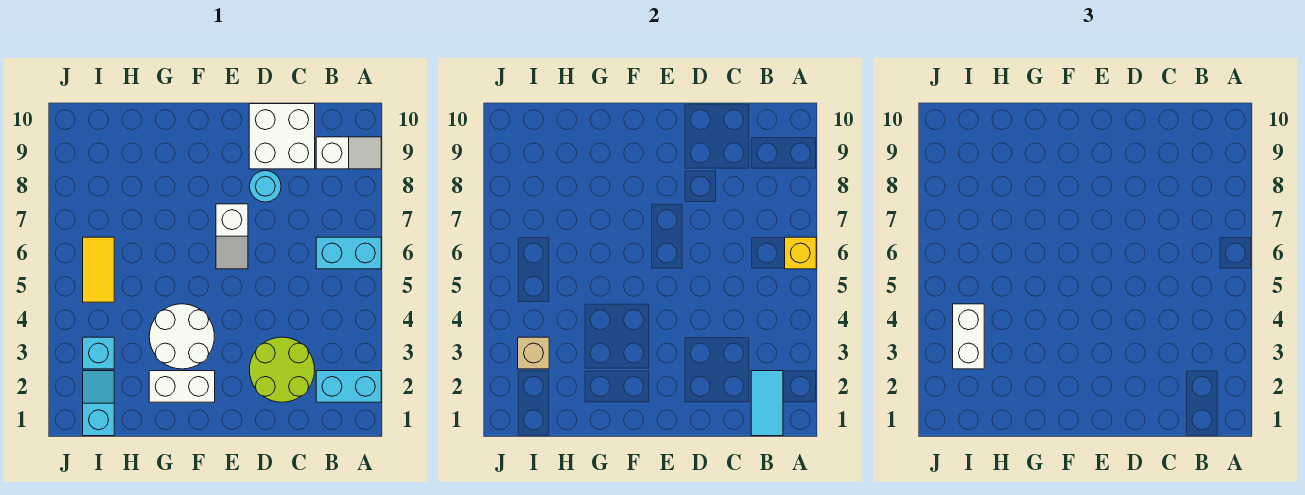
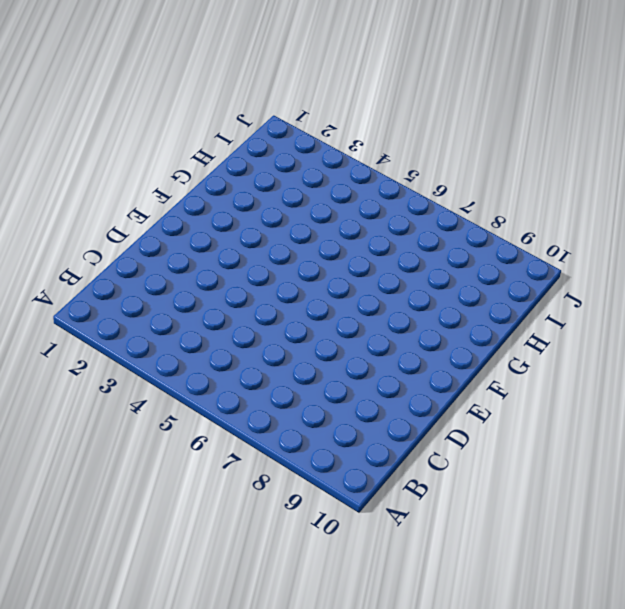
none -> cyan brick A2:B2 level 1
none -> cyan brick A6:B6 level 1
none -> white slope A9:B9 level 1 top B

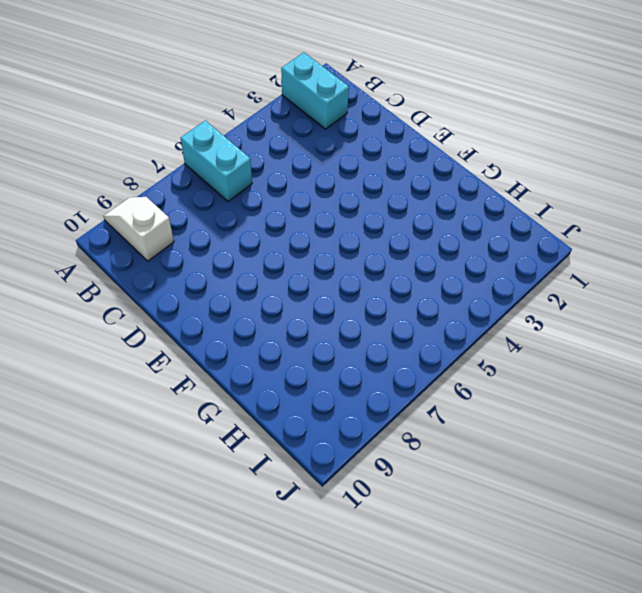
none -> lime round brick C2:D3 level 1
none -> white brick C9:D10 level 1
none -> cyan round brick D8 level 1

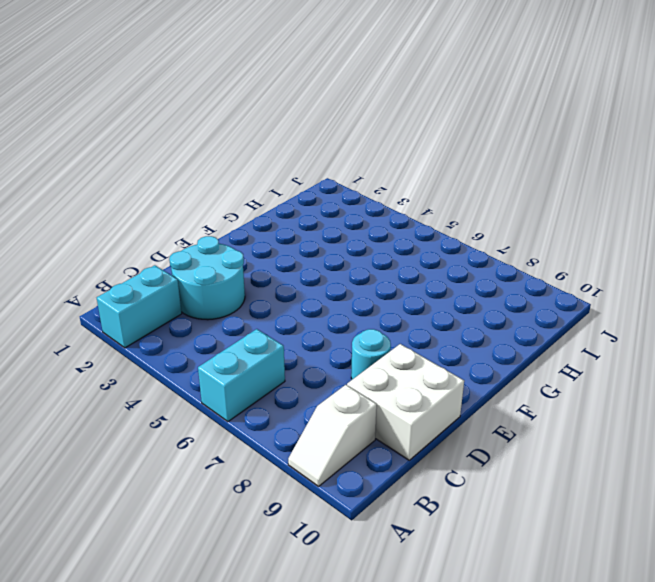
cyan round brick C2:D3 level 1 -> lime round brick C2:D3 level 1
none -> white slope E6:E7 level 1 top 7
none -> white brick F2:G2 level 1
none -> white round brick F3:G4 level 1

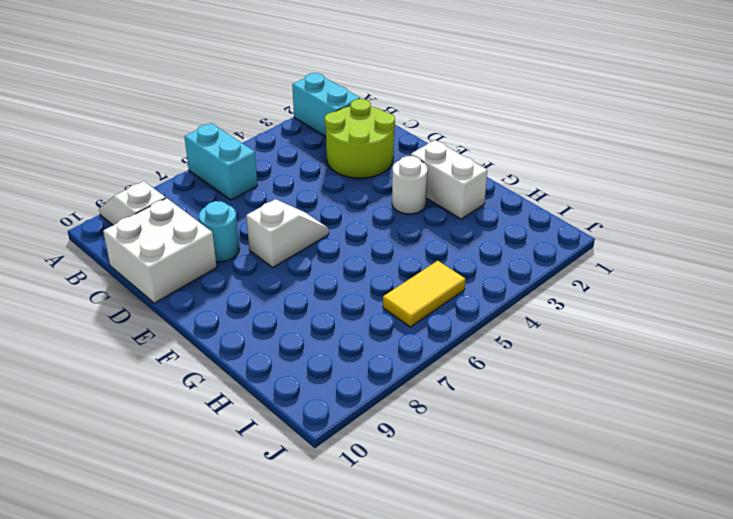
white round brick F3 level 1 -> white round brick F3:G4 level 1
none -> cyan slope I1:I2 level 1 top 1
none -> cyan brick I3 level 1
none -> yellow brick A6 level 2

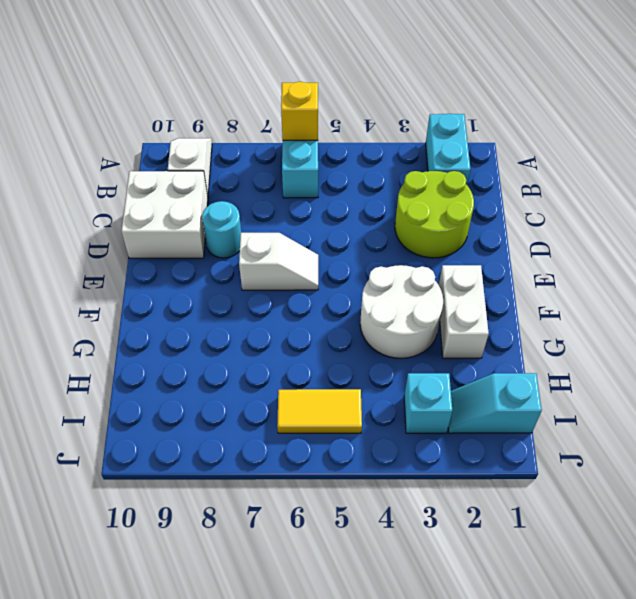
none -> cyan tile B1:B2 level 2
none -> tan brick I3 level 2
none -> white brick I3:I4 level 3

